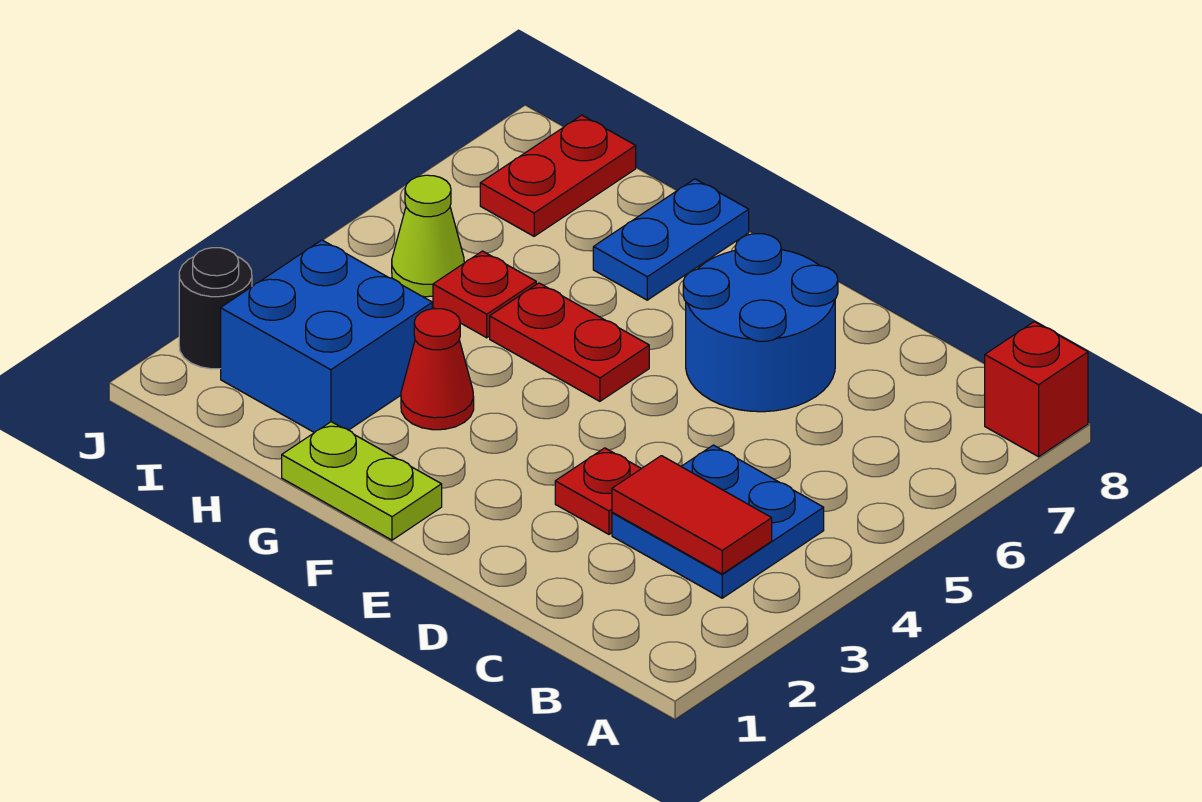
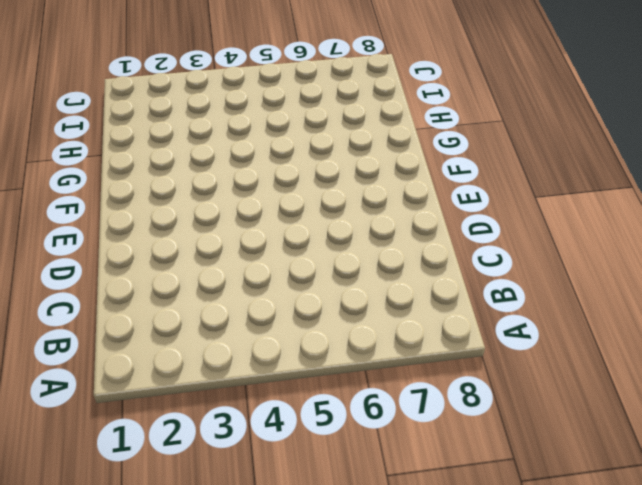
none -> red brick A8 level 1
none -> blue plate B3:C4 level 1
none -> red plate D3 level 1

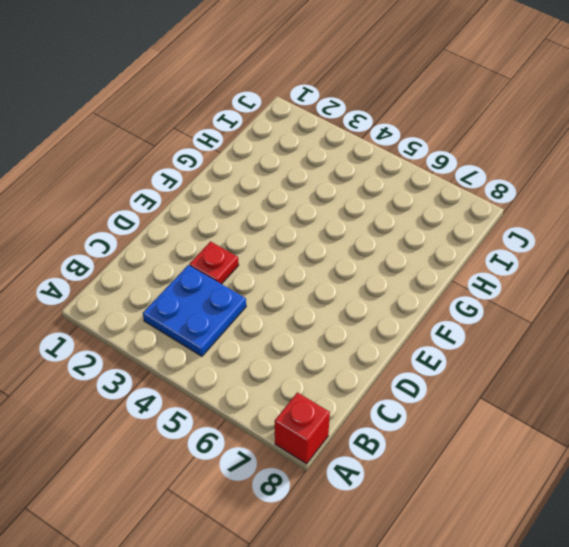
none -> blue round brick D6:E7 level 1
none -> lime plate F1:G1 level 1
none -> red plate F5:G5 level 1

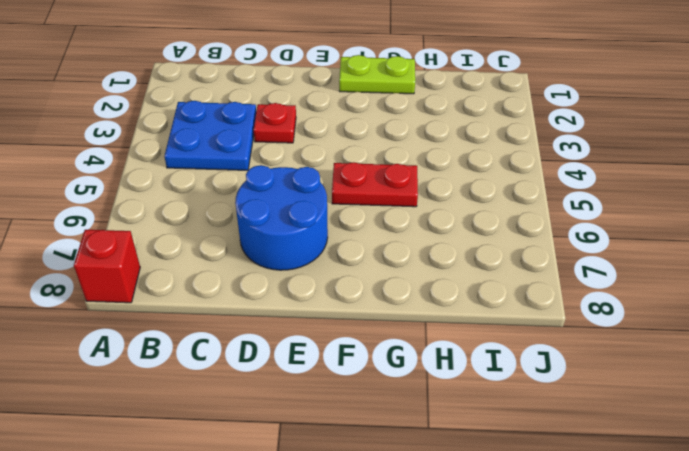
none -> red cone G3 level 1
none -> blue plate G7:G8 level 1
none -> blue brick H2:I3 level 1

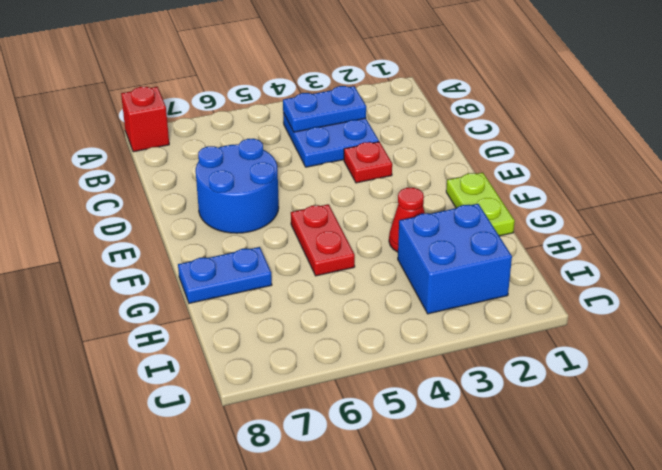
blue plate B3:B4 level 2 -> red tile B3:C3 level 2
none -> red plate H5 level 1
none -> lime cone I5 level 1
none -> red plate I7:I8 level 1

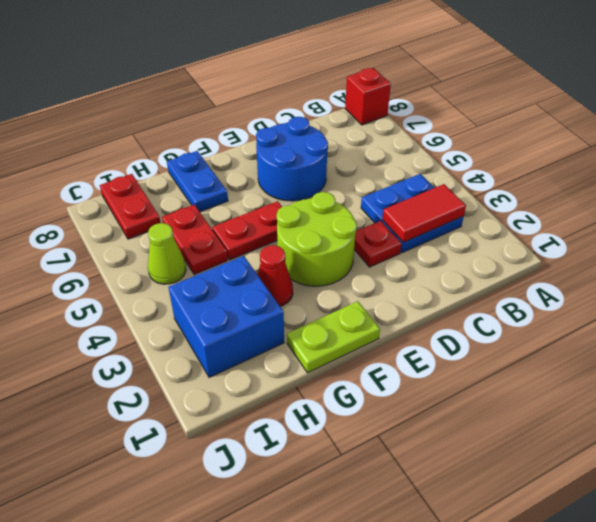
lime round brick E3:F4 level 1 -> none
red plate H5:H6 level 1 -> red plate H5 level 1
none -> black round brick J2 level 1

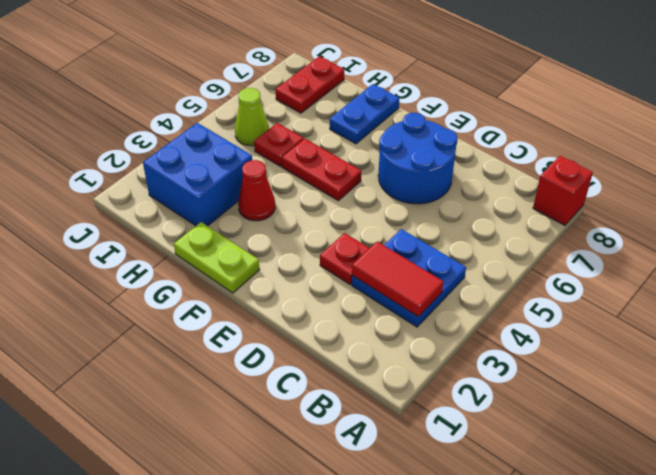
none -> black round brick J2 level 1

